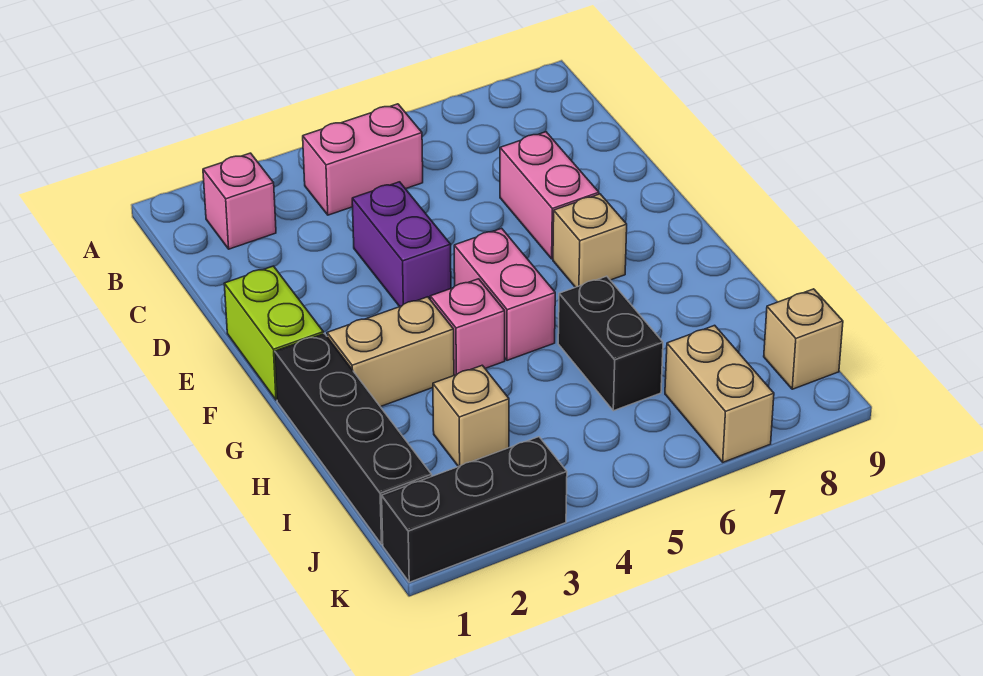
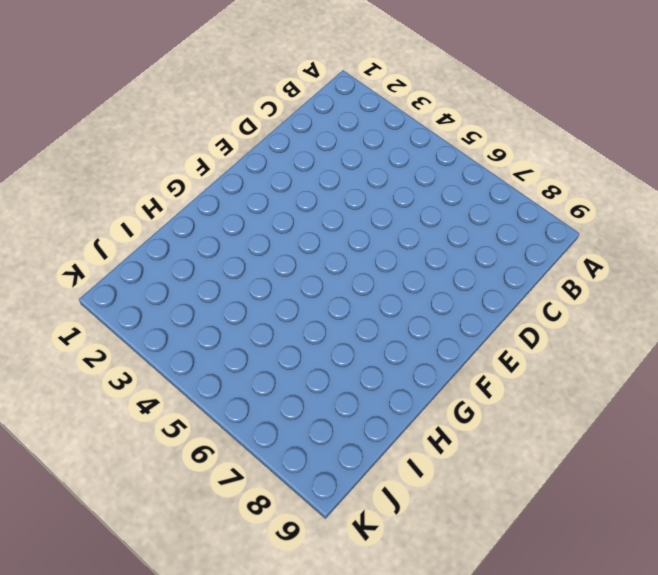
none -> pink brick B2 level 1
none -> pink brick B4:B5 level 1
none -> purple brick D4:E4 level 1

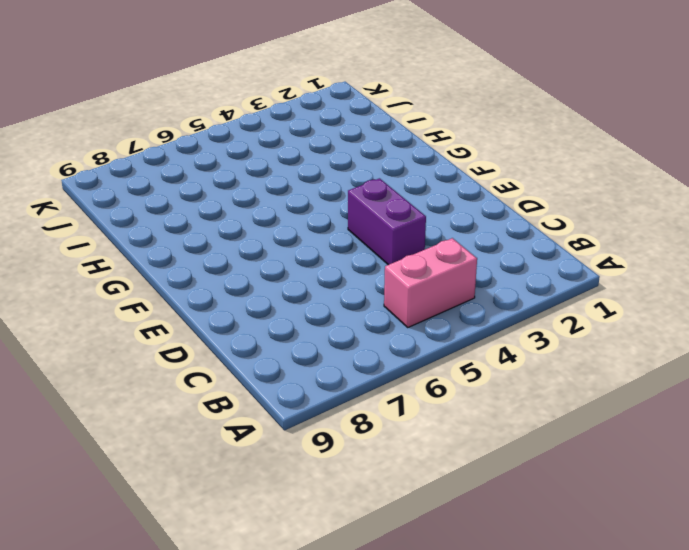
none -> pink brick B2 level 1
none -> pink brick D7:E7 level 1
none -> lime brick E1:F1 level 1

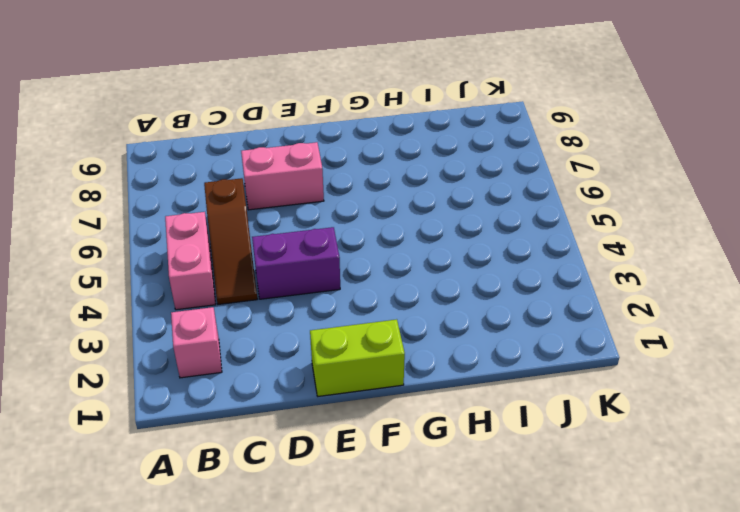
brown slope C4:C6 level 1 top 6 -> none
none -> pink brick F5:G5 level 1
none -> tan brick F7 level 1
none -> black brick G1:J1 level 1

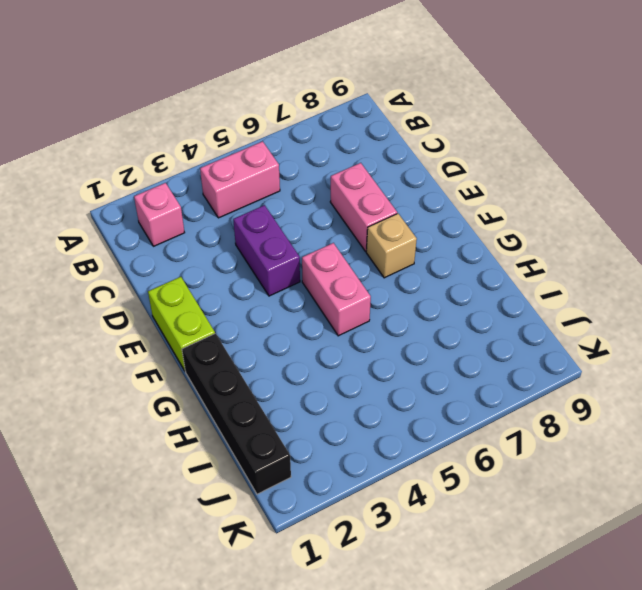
none -> tan brick G2:G3 level 1
none -> pink brick G4 level 1
none -> black brick H6:I6 level 1

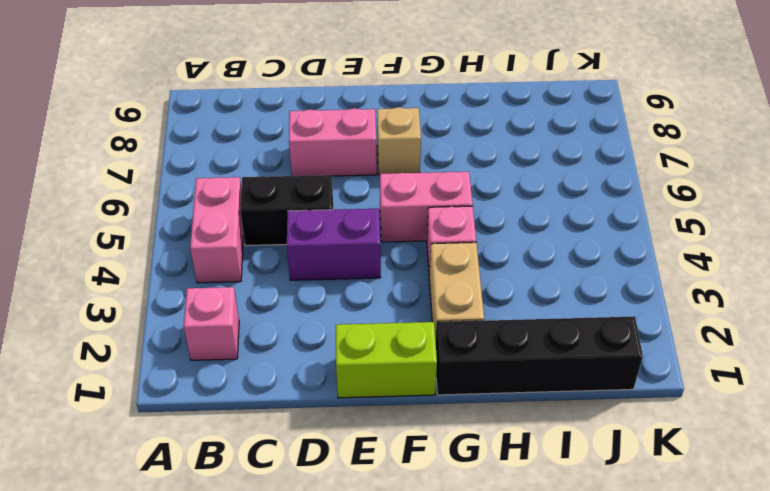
black brick C5:D5 level 1 -> black brick H6:I6 level 1
none -> tan brick I3 level 1
none -> tan brick J7:K7 level 1
none -> tan brick J9 level 1

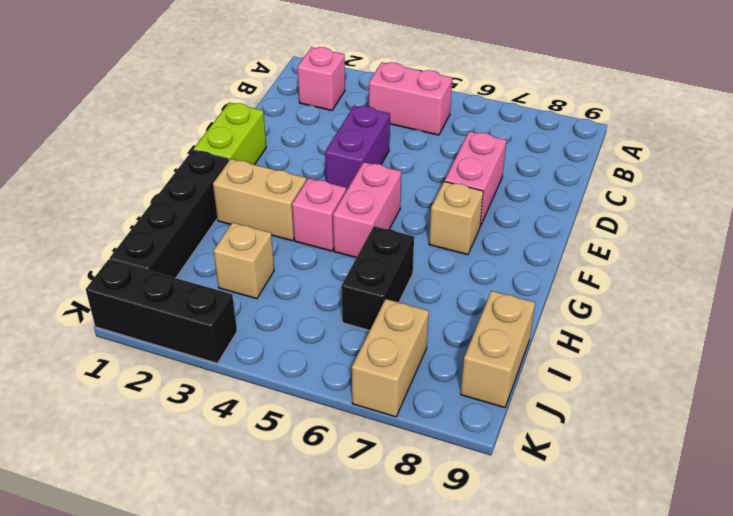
tan brick I9:J9 level 1 -> tan brick J9 level 1

